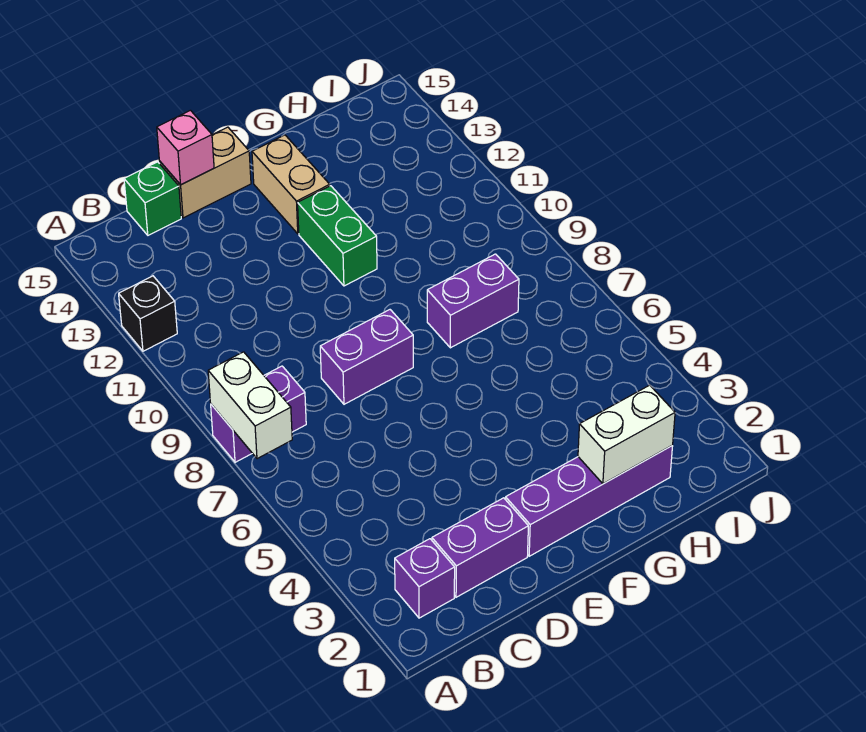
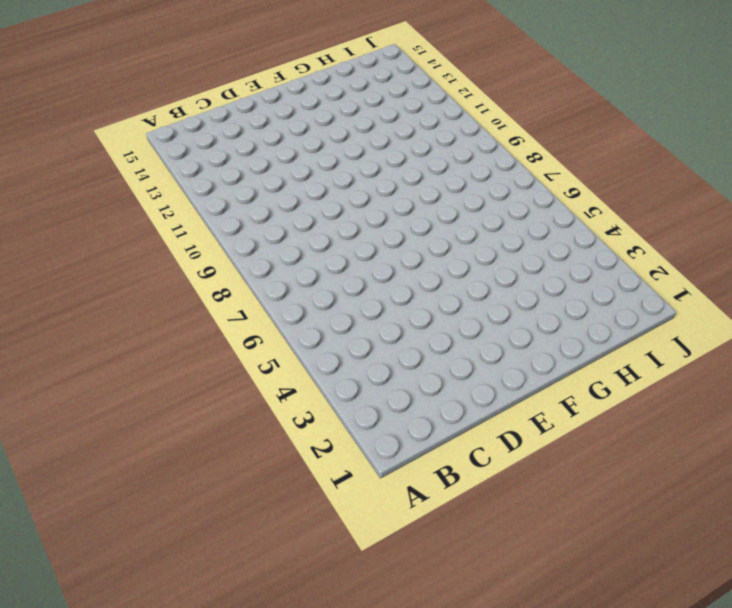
none -> purple brick A8:B8 level 1
none -> black brick A12 level 1
none -> purple brick B2 level 1

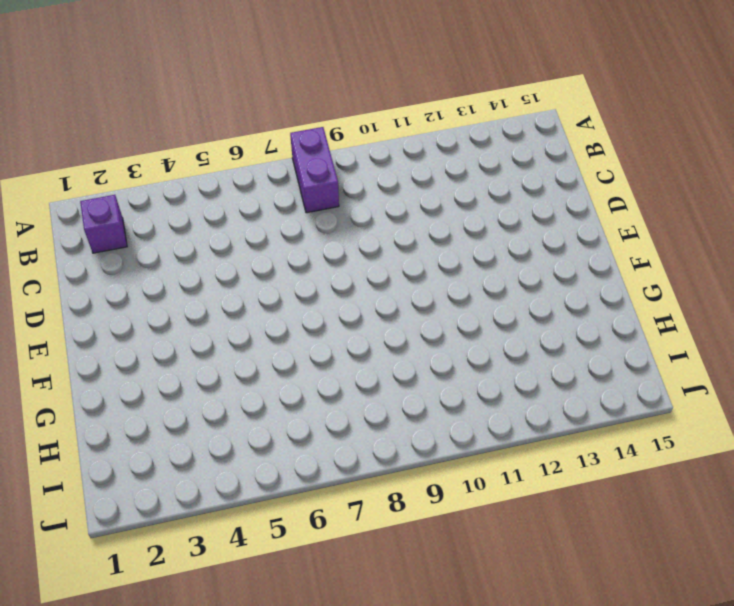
none -> black brick A12 level 1
none -> purple brick C2:D2 level 1
none -> green brick C15 level 1

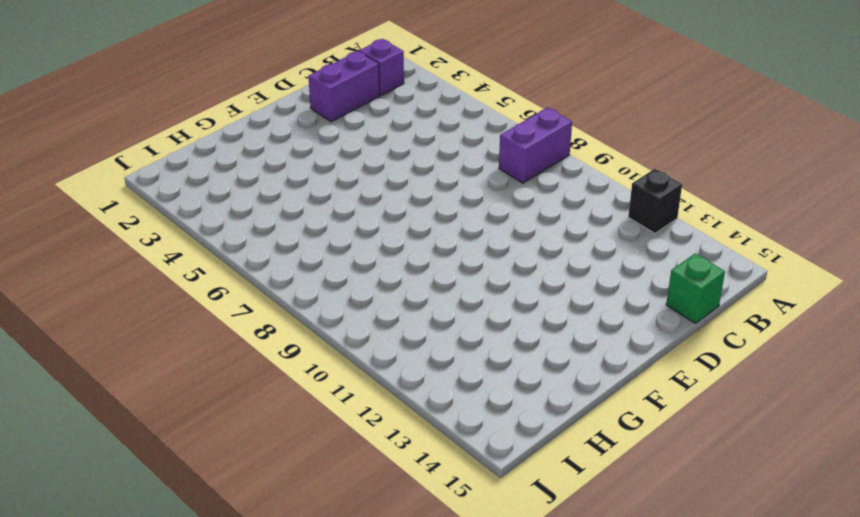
none -> purple brick D8:E8 level 1
none -> tan brick D15:E15 level 1
none -> purple brick E2:H2 level 1

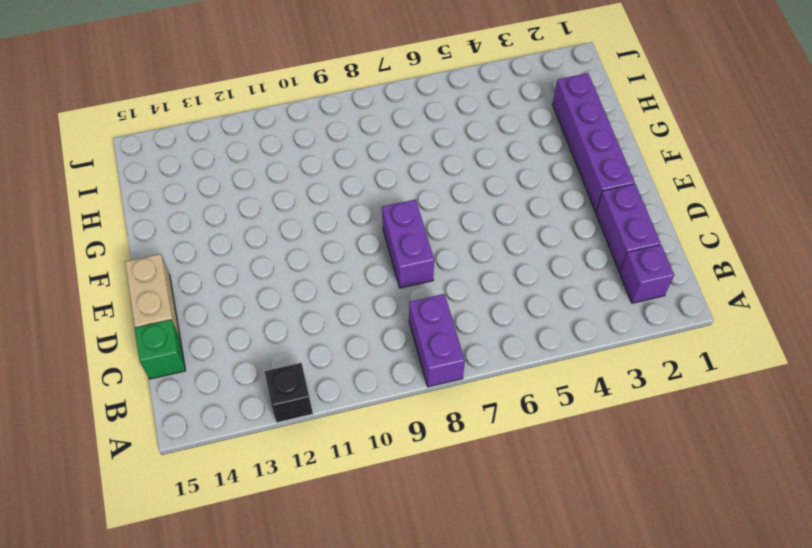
none -> green brick F11:F12 level 1
none -> tan brick F13:F14 level 1
none -> purple brick G8:H8 level 1

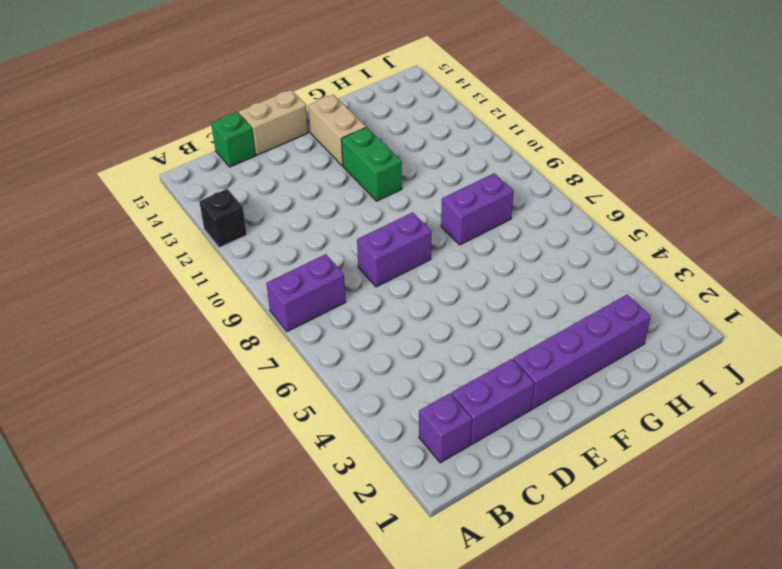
none -> white brick A7:A8 level 2
none -> pink brick D15 level 2
none -> white brick G2:H2 level 2

